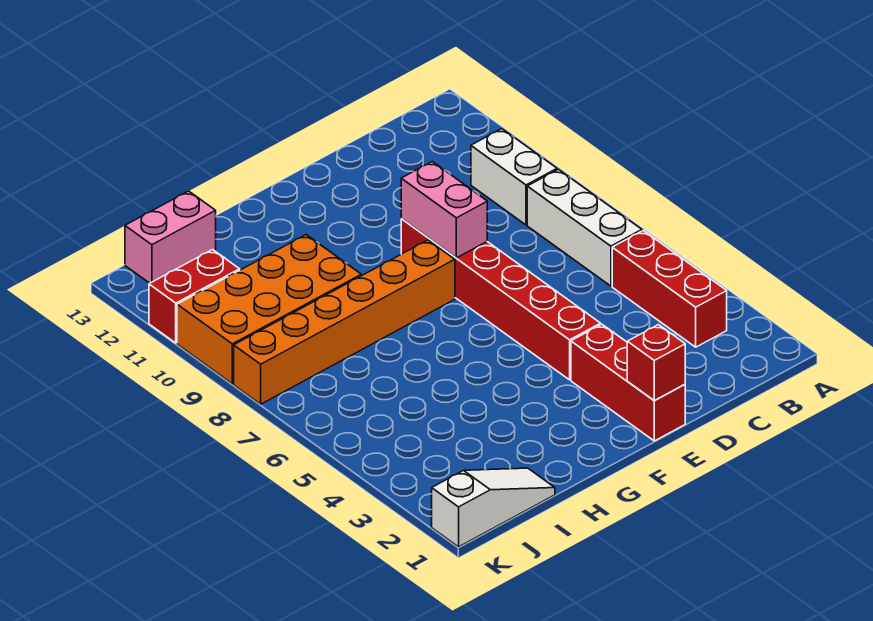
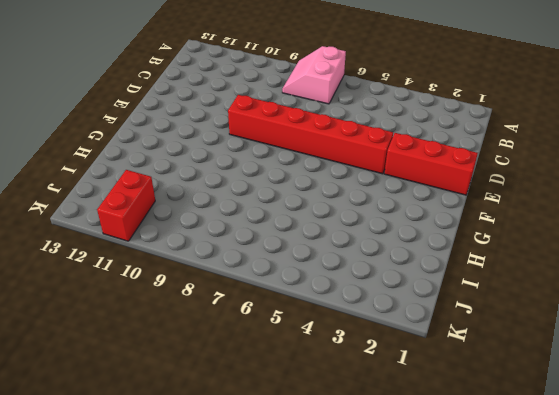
pink slope A7:B8 level 1 top 7 -> white brick B6:B8 level 1
none -> red brick B3:B5 level 1
none -> white brick B9:B10 level 1
none -> orange brick F8:K8 level 1

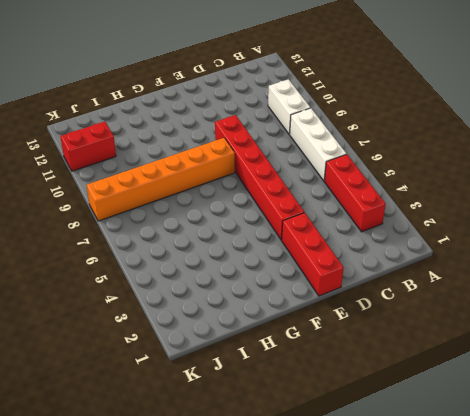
none -> orange brick H9:K10 level 1
none -> white slope I1:K1 level 1 top K
none -> pink brick I13:J13 level 1

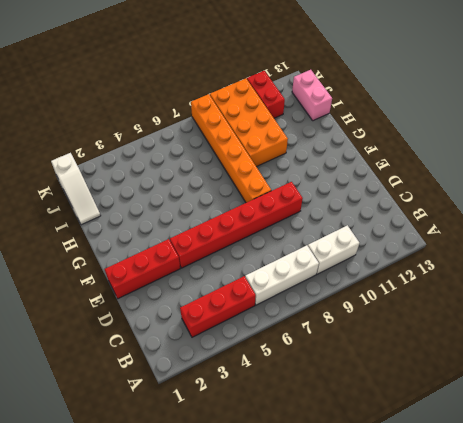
none -> red brick E1 level 2
none -> pink brick E8:E9 level 2

